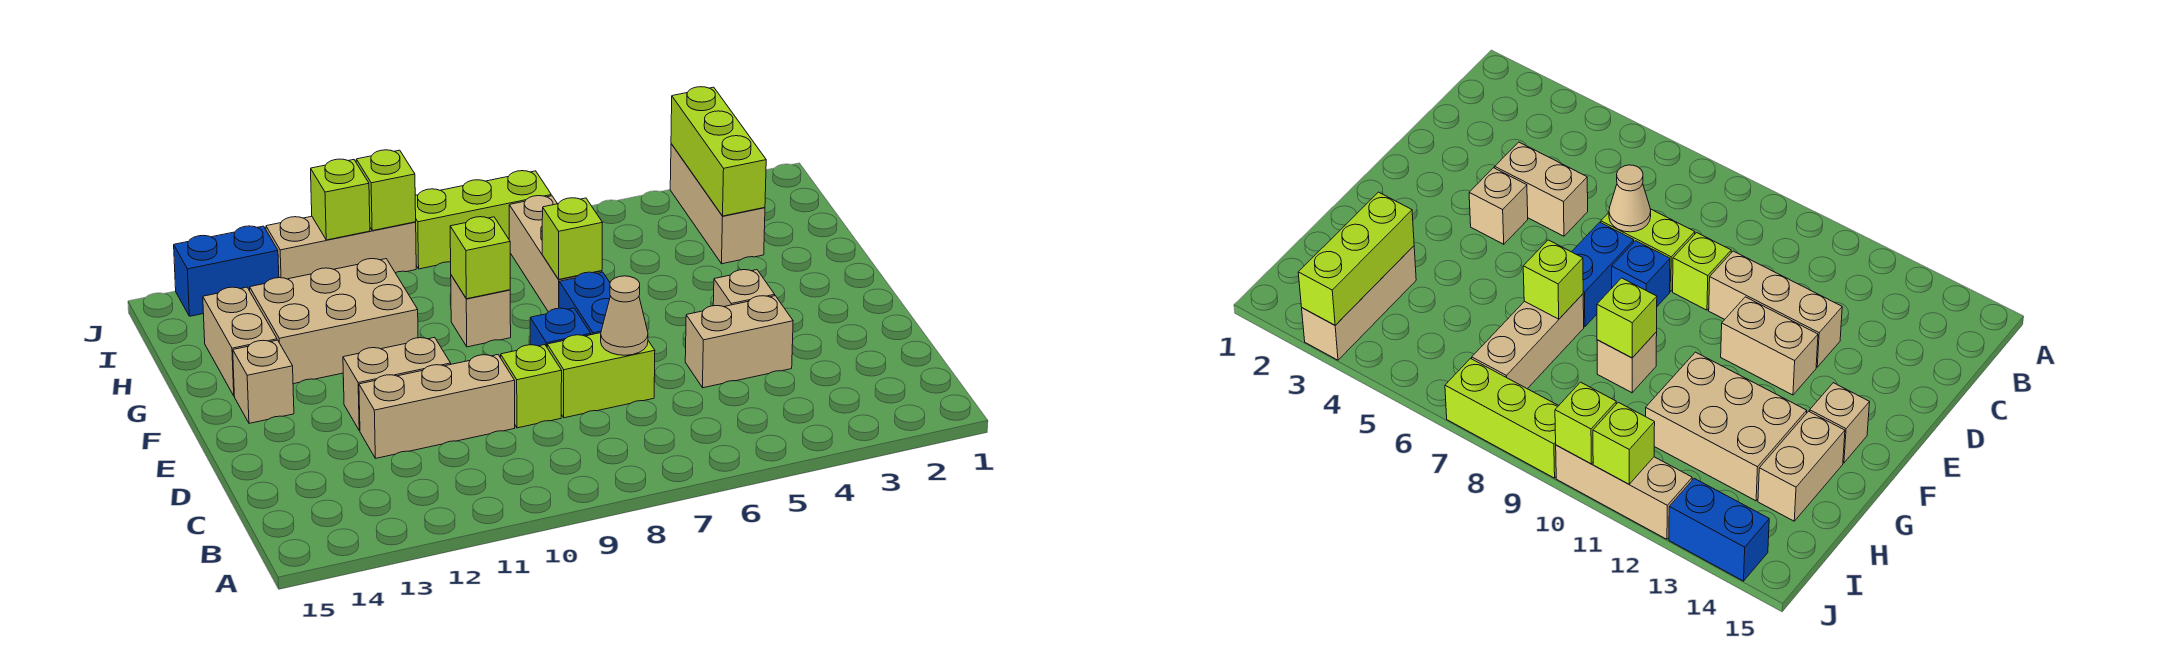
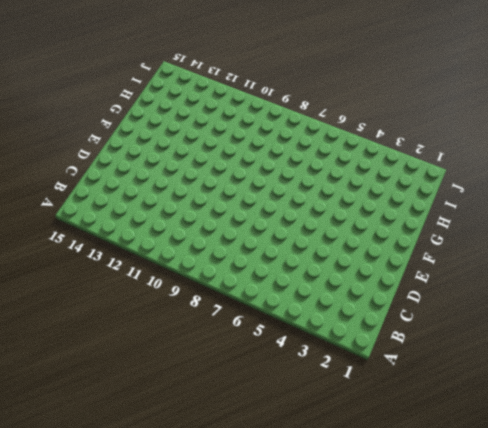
none -> tan brick D4:D5 level 1
none -> lime brick D7:D8 level 1
none -> lime brick D9 level 1

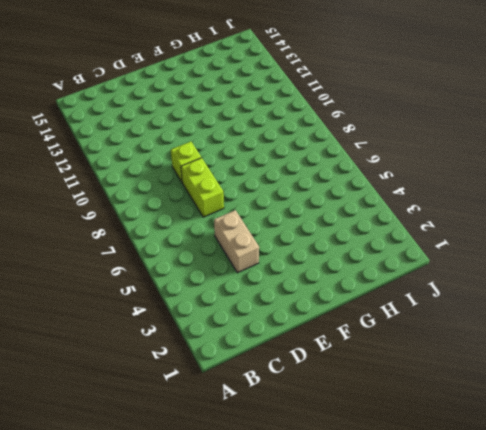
none -> tan brick D10:D12 level 1
none -> tan brick E4 level 1
none -> blue brick E7:F7 level 1

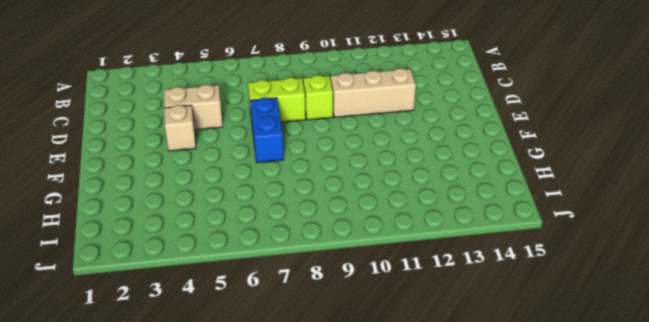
none -> blue brick E8 level 1
none -> tan brick E11:E12 level 1
none -> tan brick F14 level 1

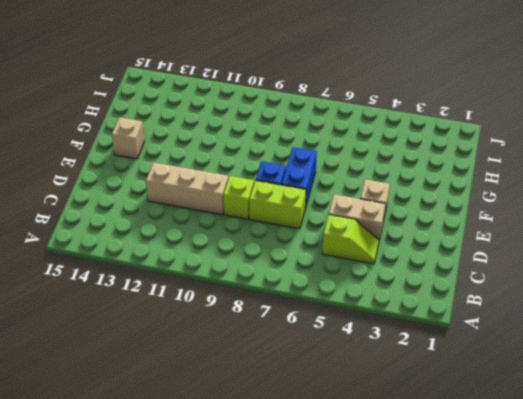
lime slope C4:C5 level 1 top 5 -> none
none -> tan brick E11:E12 level 1
none -> tan brick G7:I7 level 1
none -> tan brick G9 level 1

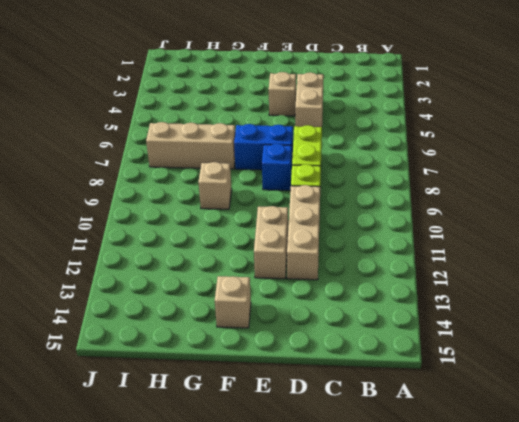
none -> tan brick G11:H13 level 1
none -> tan brick G14:H14 level 1
none -> tan brick H3:J3 level 1

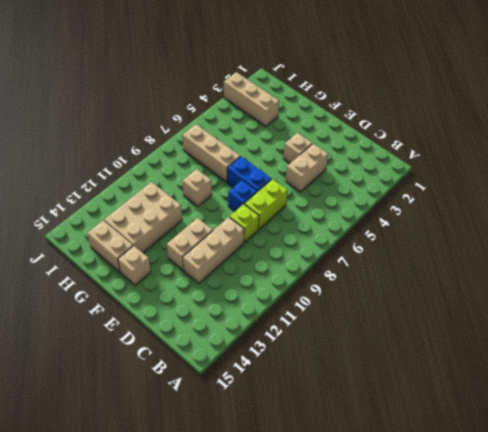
none -> lime brick J7:J9 level 1
none -> tan brick J10:J12 level 1
none -> blue brick J13:J14 level 1

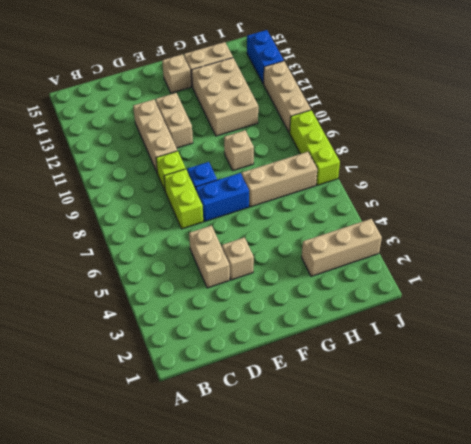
none -> tan cone D7 level 2
none -> lime brick G7 level 2
none -> lime brick G9 level 2

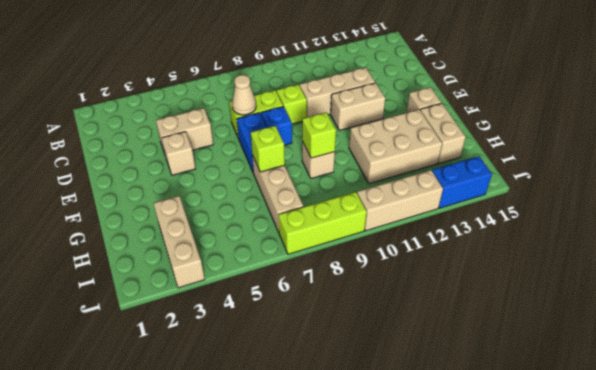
none -> lime brick H3:J3 level 2
none -> lime brick J10 level 2
none -> lime brick J11 level 2

